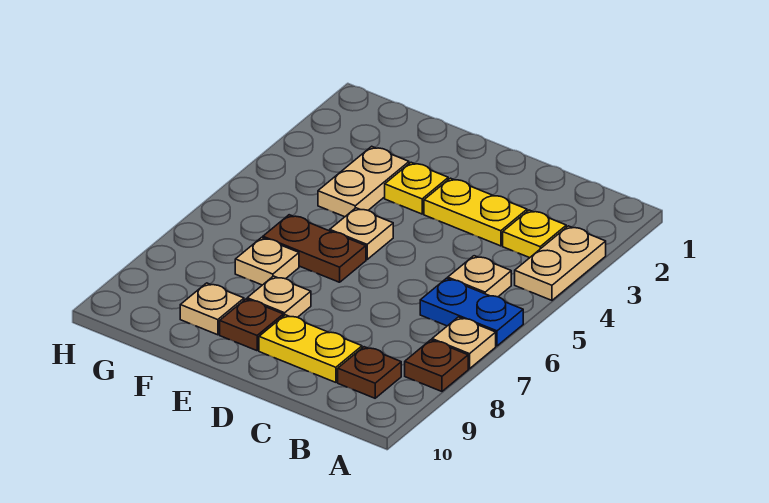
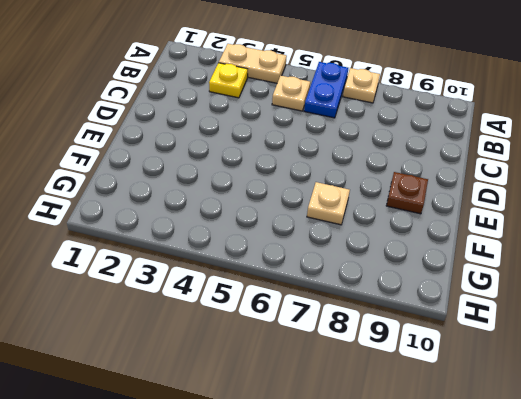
none -> brown plate A8 level 1
none -> brown plate B9 level 1
none -> yellow plate C3:D3 level 1

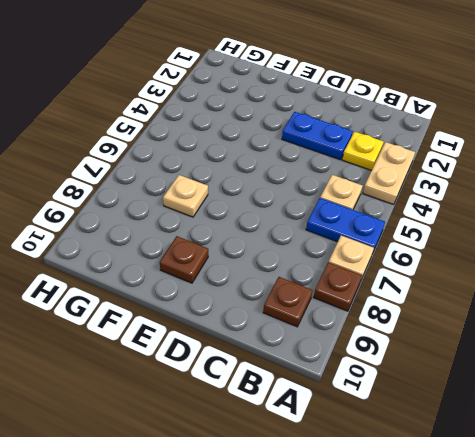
blue plate C3:D3 level 1 -> yellow plate C3:D3 level 1
none -> yellow plate C9:D9 level 1
none -> yellow plate E3 level 1
none -> tan plate E5 level 1

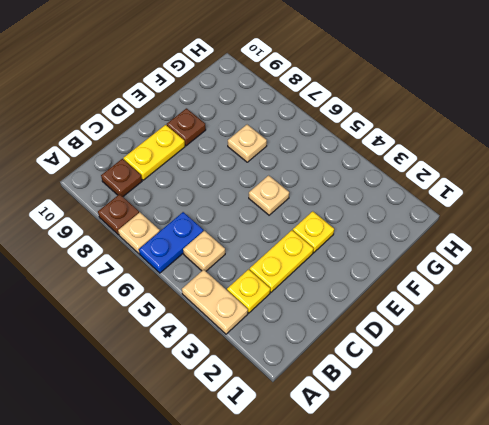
none -> brown plate E6:F6 level 1
none -> tan plate E8 level 1
none -> tan plate F3:F4 level 1

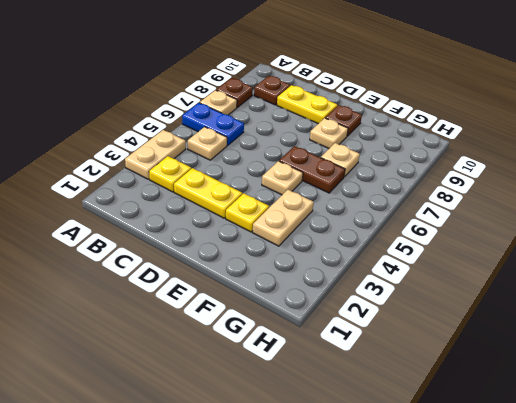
none -> tan plate F9 level 1

